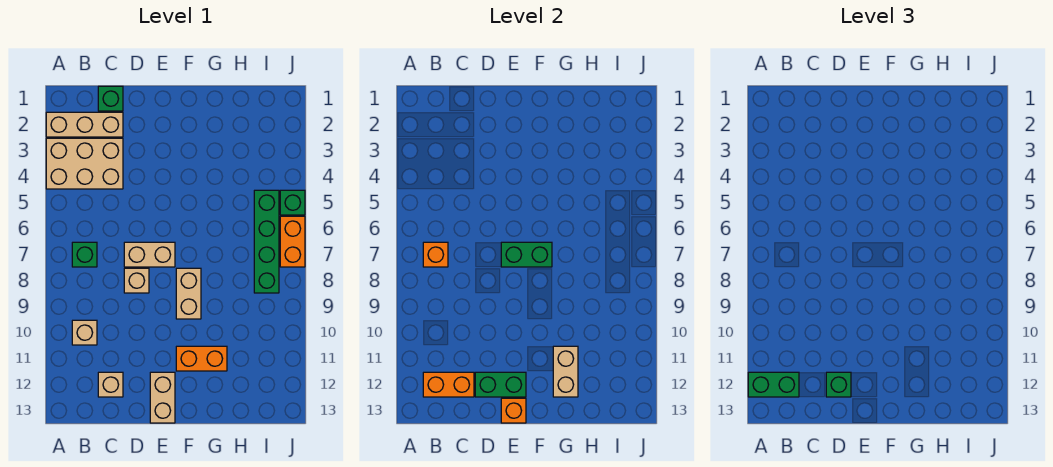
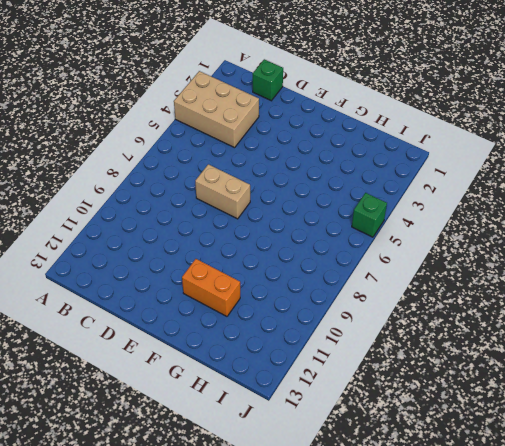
none -> tan brick A2:C2 level 1
none -> green brick B7 level 1
none -> tan brick B10 level 1

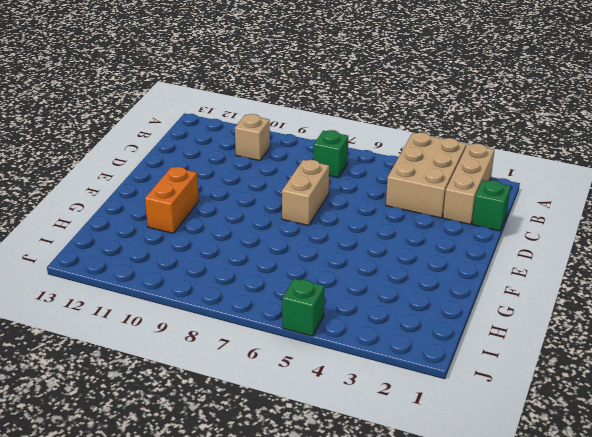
none -> tan brick C12 level 1
none -> tan brick D8 level 1
none -> tan brick E12:E13 level 1

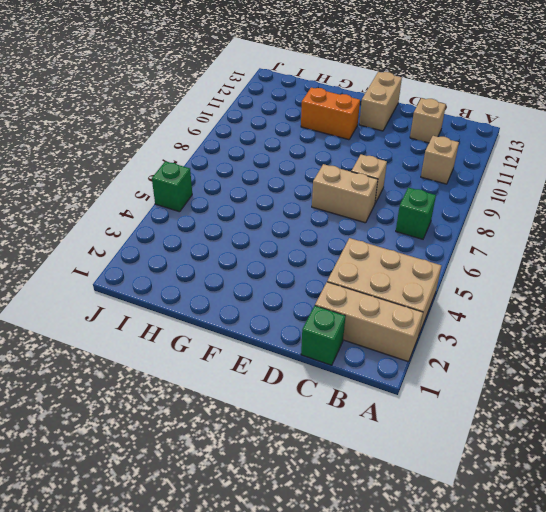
none -> tan brick F8:F9 level 1
none -> green brick I5:I8 level 1
none -> orange brick J6:J7 level 1

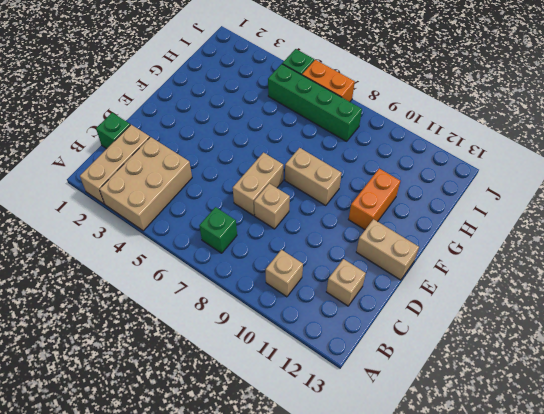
none -> orange brick B7 level 2
none -> orange brick B12:C12 level 2
none -> green brick D12:E12 level 2

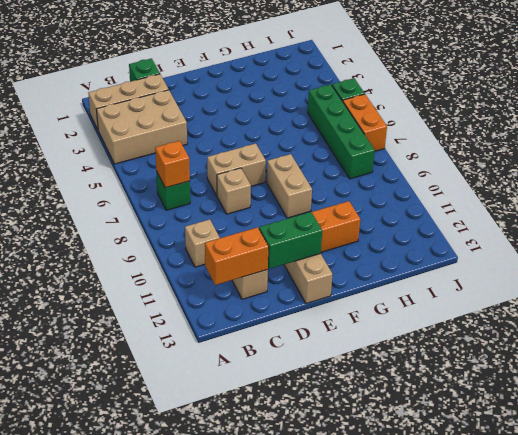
none -> green brick E7:F7 level 2
none -> orange brick E13 level 2
none -> tan brick G11:G12 level 2

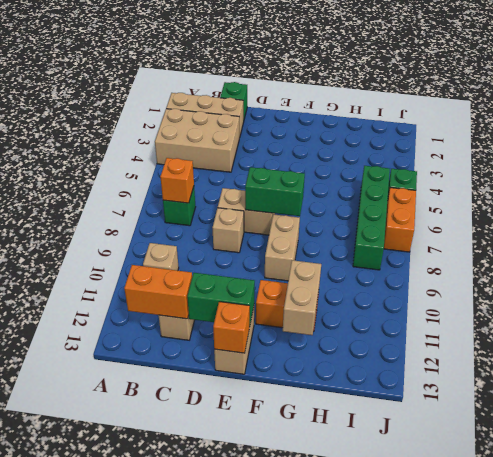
none -> green brick A12:B12 level 3
none -> green brick D12 level 3

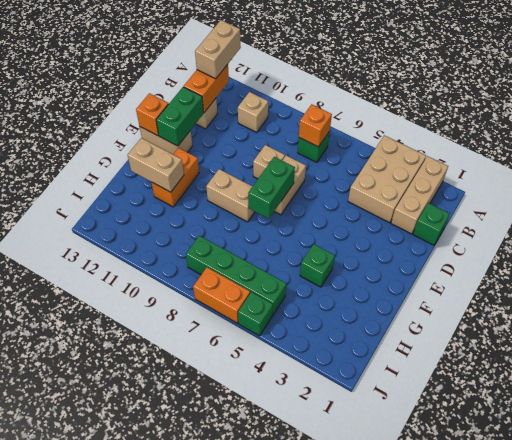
tan brick A12:B12 level 3 -> green brick A12:B12 level 3
green brick G4 level 1 -> green brick D12 level 3

